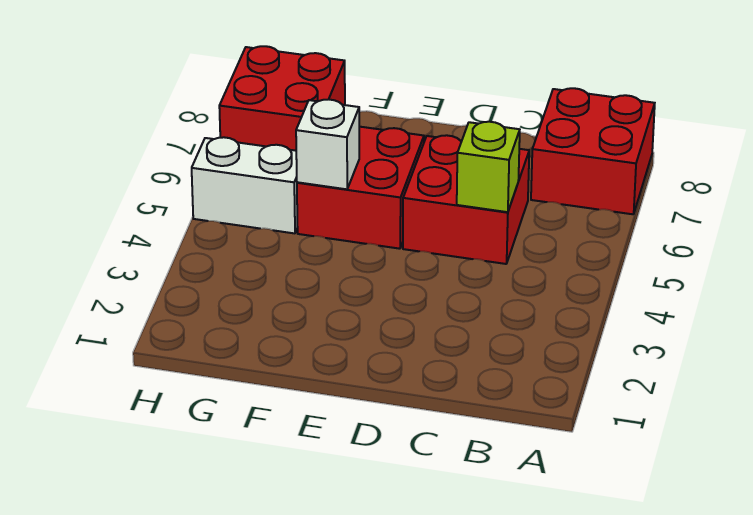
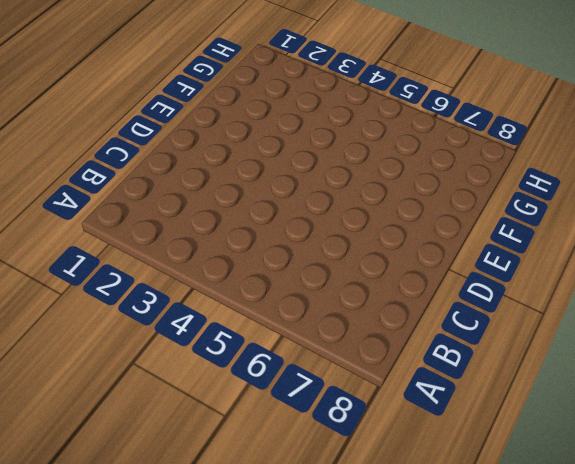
none -> red brick A7:B8 level 1
none -> red brick C5:D6 level 1

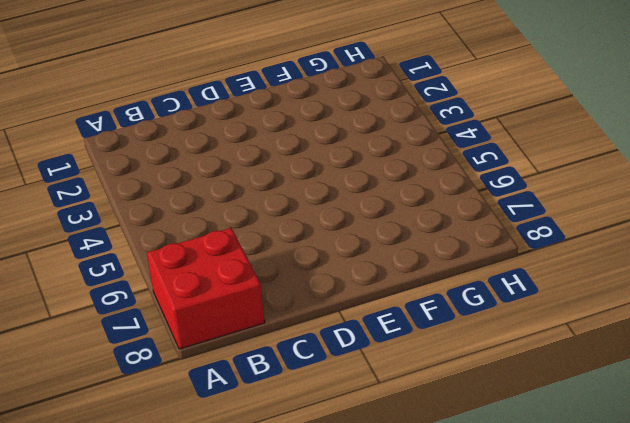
none -> red brick C5:D6 level 1
none -> red brick E5:F6 level 1

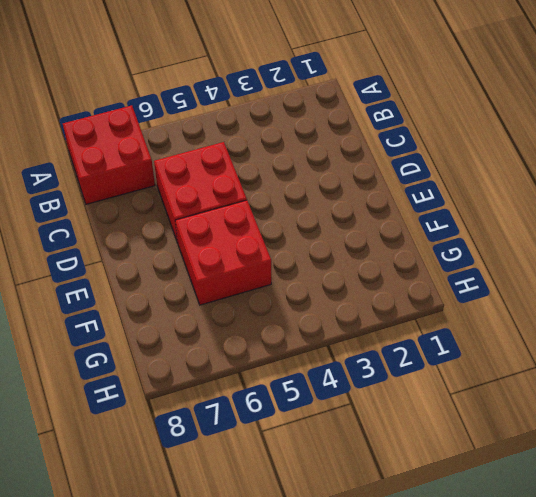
none -> white brick G5:H5 level 1
none -> red brick G7:H8 level 1

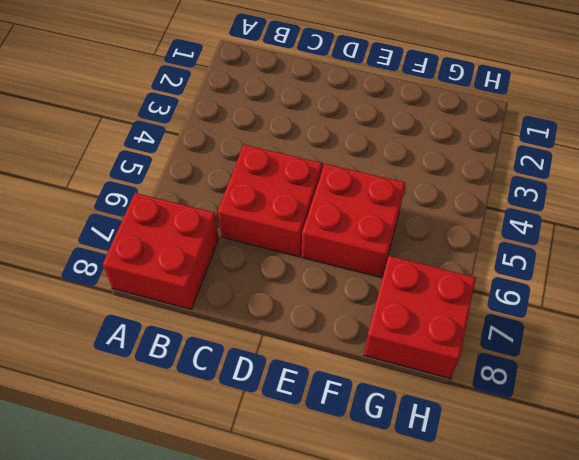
none -> white brick G5:H5 level 1
none -> lime brick C5 level 2

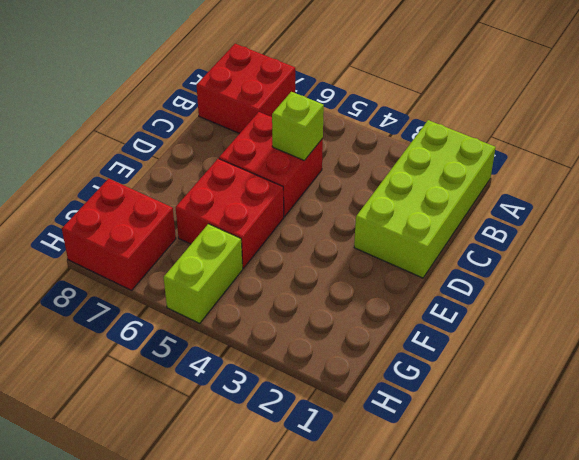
lime brick A1:D2 level 1 -> none
lime brick G5:H5 level 1 -> white brick G5:H5 level 1
none -> white brick F5 level 2

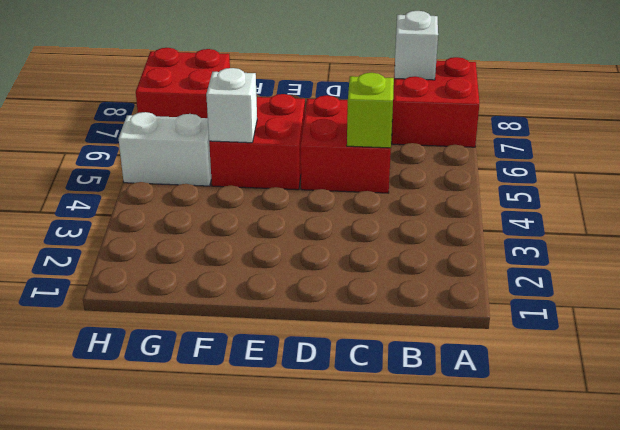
white brick B8 level 2 -> none

